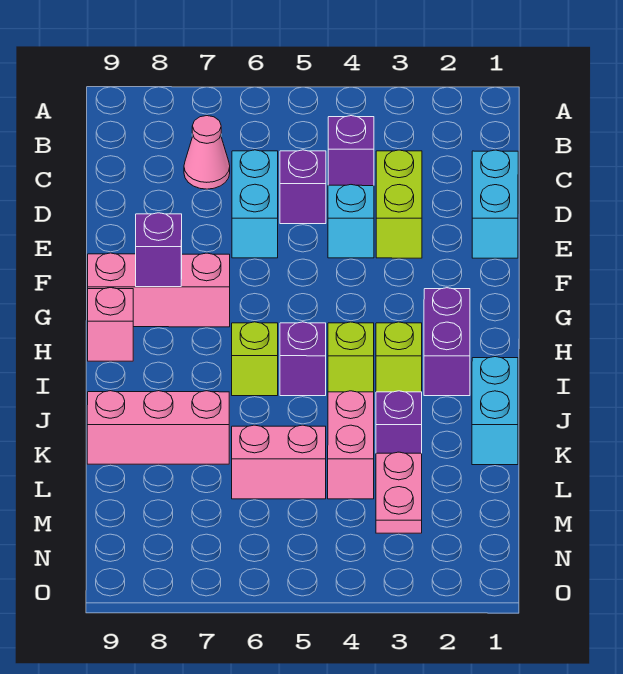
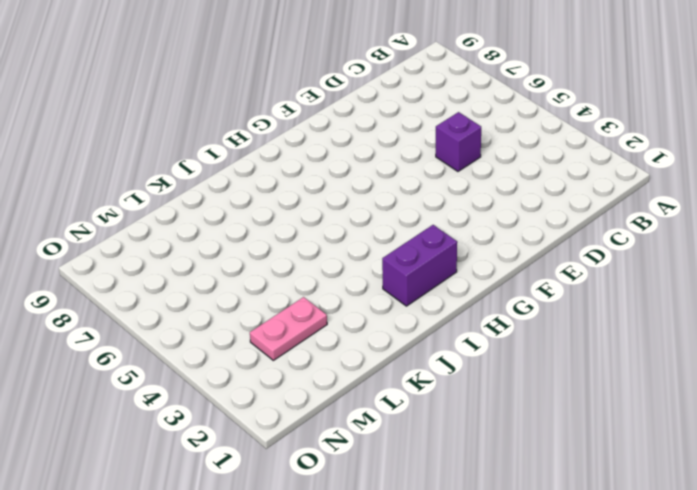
none -> purple brick C4 level 1
none -> pink cone C7 level 1
none -> cyan brick D1:E1 level 1

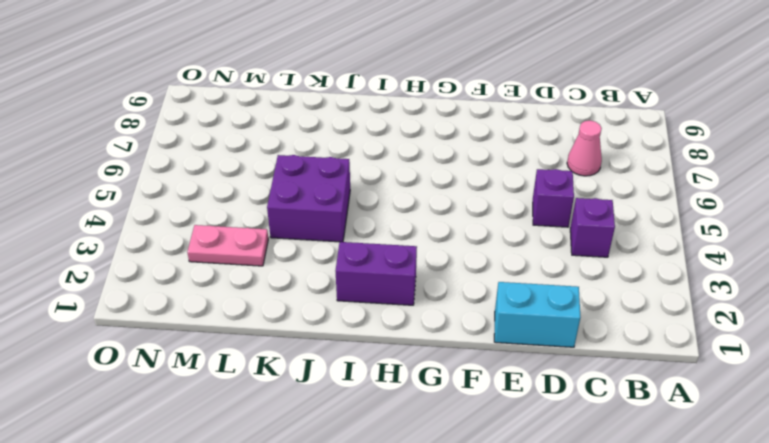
purple brick J4:K5 level 1 -> pink brick K4:L4 level 1
none -> lime brick D3:E3 level 1
none -> cyan brick D6:E6 level 1
none -> cyan brick E4 level 1

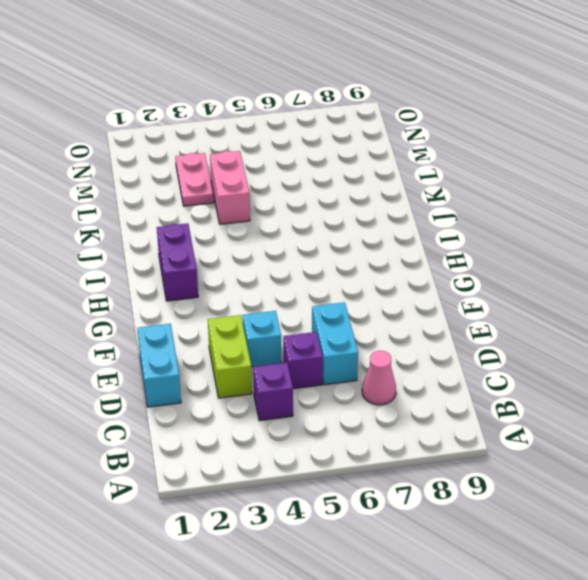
none -> pink brick G7:G9 level 1
none -> pink brick H9 level 1
none -> lime brick I3 level 1

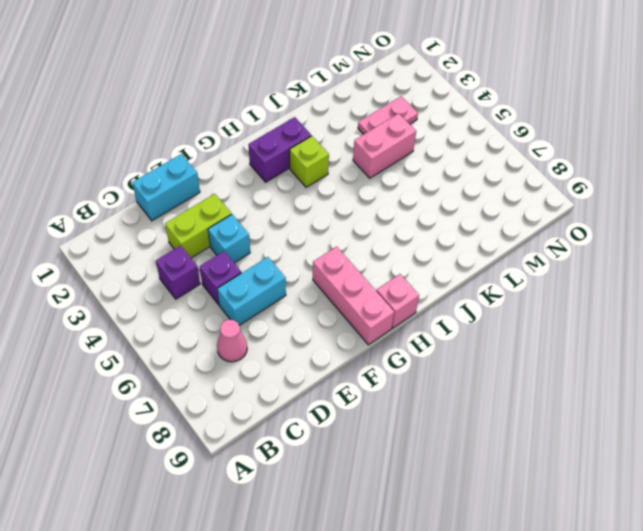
none -> lime brick I4 level 1
none -> purple brick I5 level 1
none -> lime brick I6 level 1

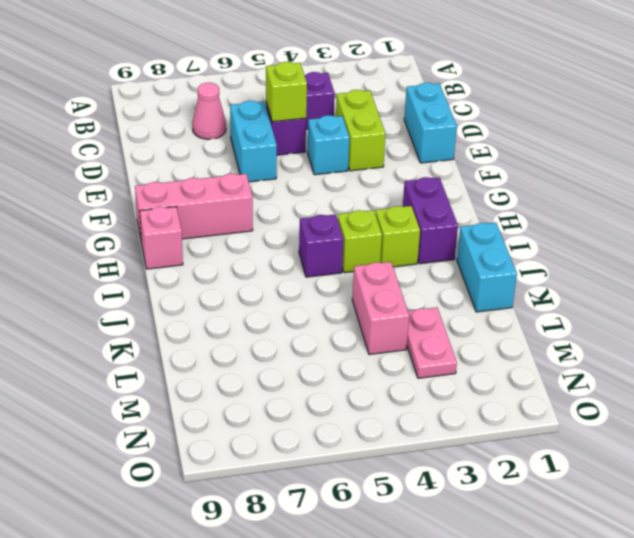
lime brick D5 level 2 -> lime brick I6 level 1
none -> purple brick K3 level 1
none -> pink brick K7:K9 level 1
none -> pink brick L5:L6 level 1

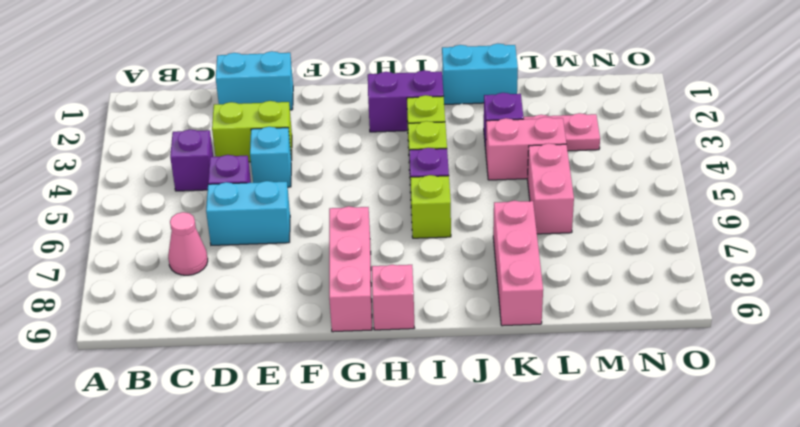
none -> purple brick G8 level 2

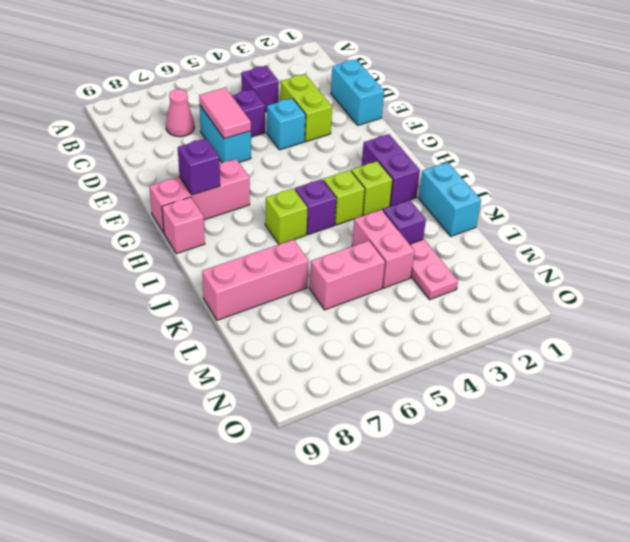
pink tile D6:E6 level 2 -> none

